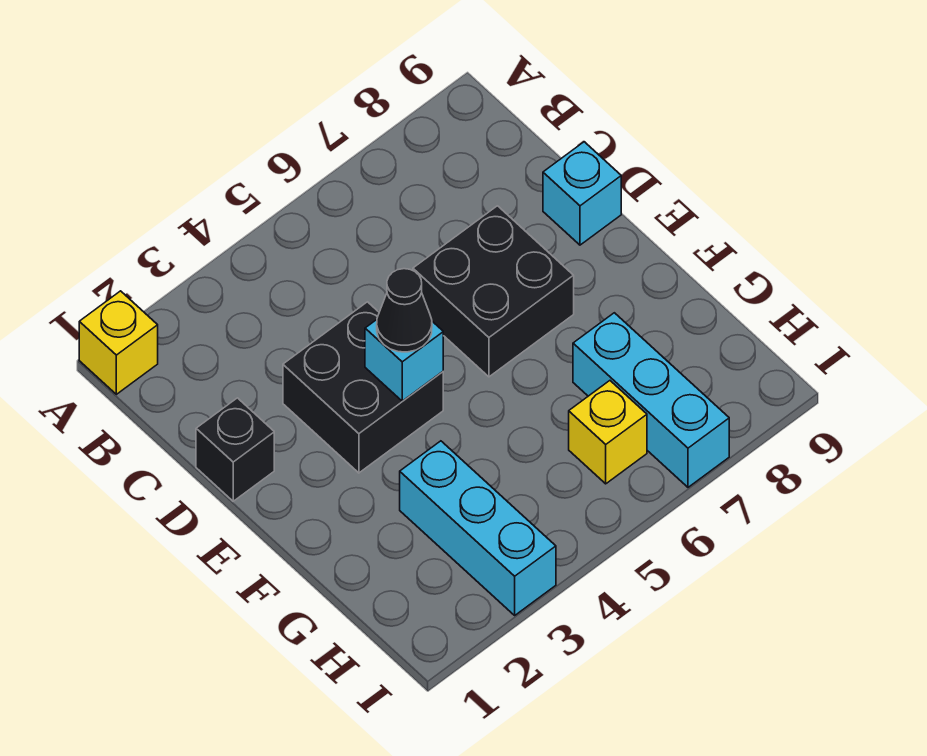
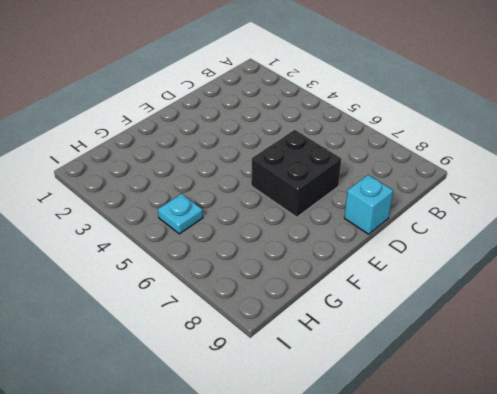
cyan plate H5 level 1 -> none
none -> yellow brick A1 level 1
none -> black brick D1 level 1

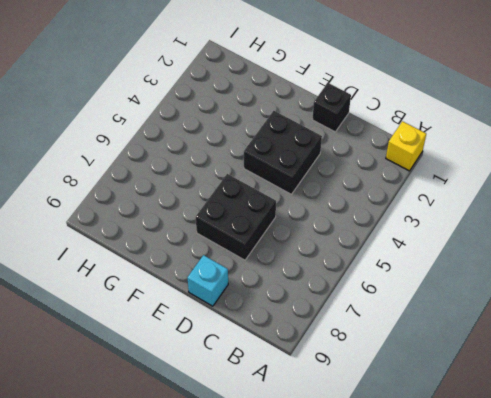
none -> cyan brick G3:I3 level 1
none -> cyan brick G7:I7 level 1

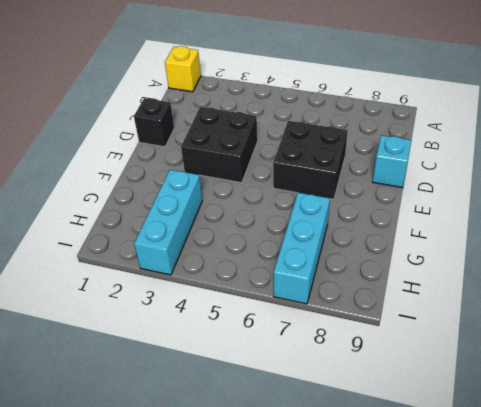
none -> yellow brick H6 level 1
none -> cyan brick E4 level 2

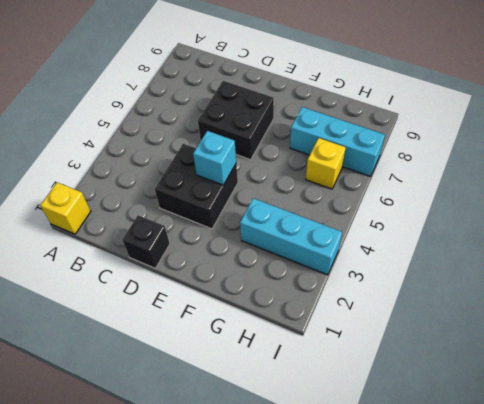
none -> cyan brick D9 level 1
none -> black cone E4 level 3

